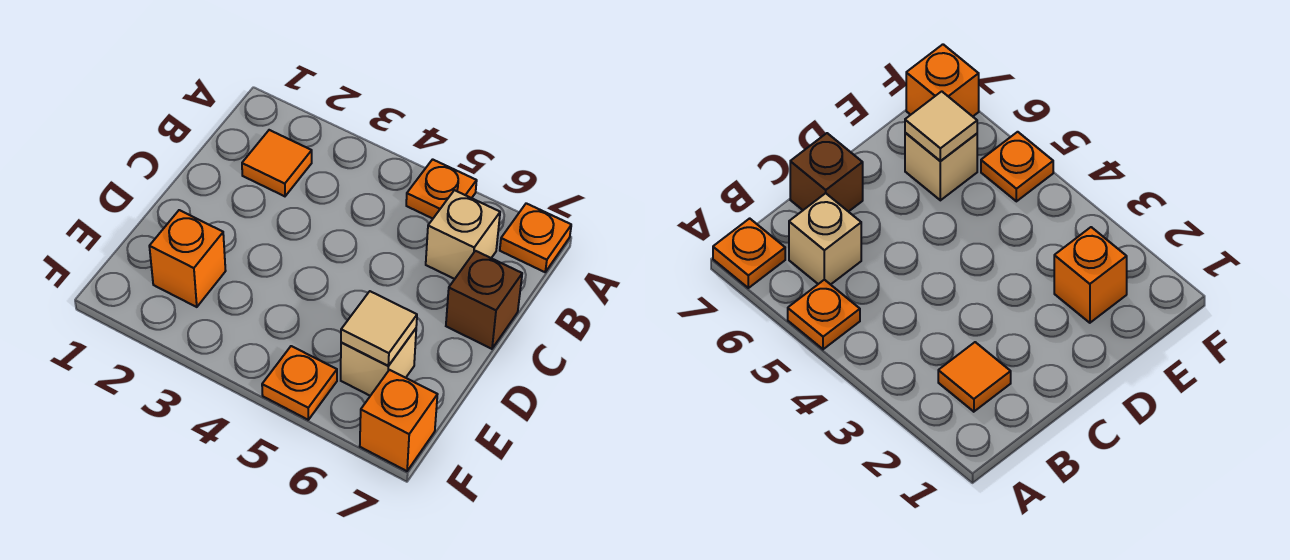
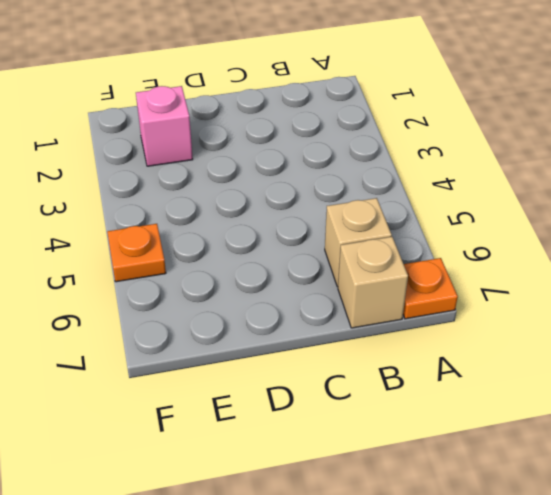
tan brick B7 level 1 -> tan brick E6 level 1
pink brick E2 level 1 -> orange brick E2 level 1
none -> orange plate A5 level 1
none -> orange tile B2 level 1

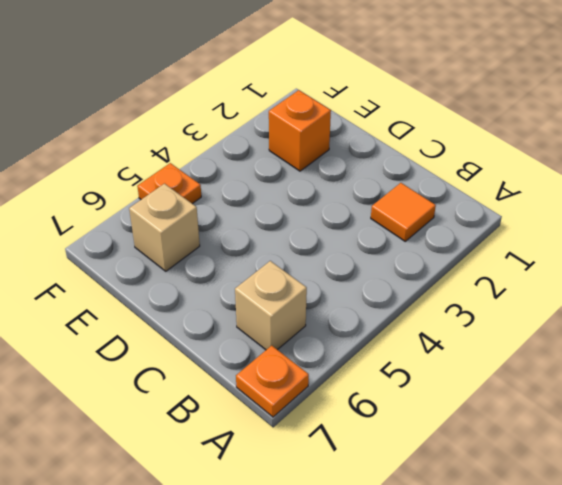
none -> orange plate A5 level 1
none -> brown brick C7 level 1

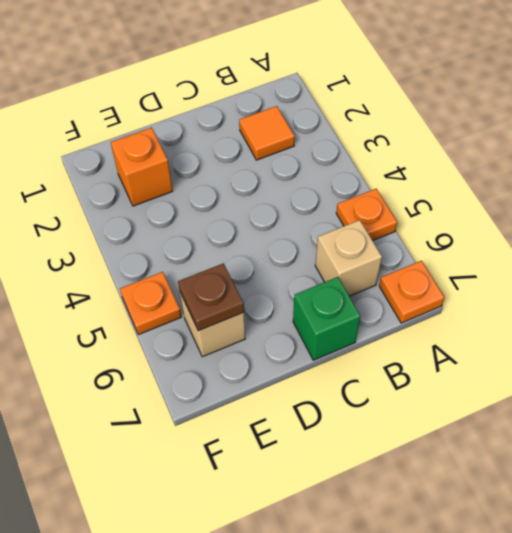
green brick C7 level 1 -> brown brick C7 level 1
brown plate E6 level 2 -> tan tile E6 level 2
none -> orange brick F7 level 1

